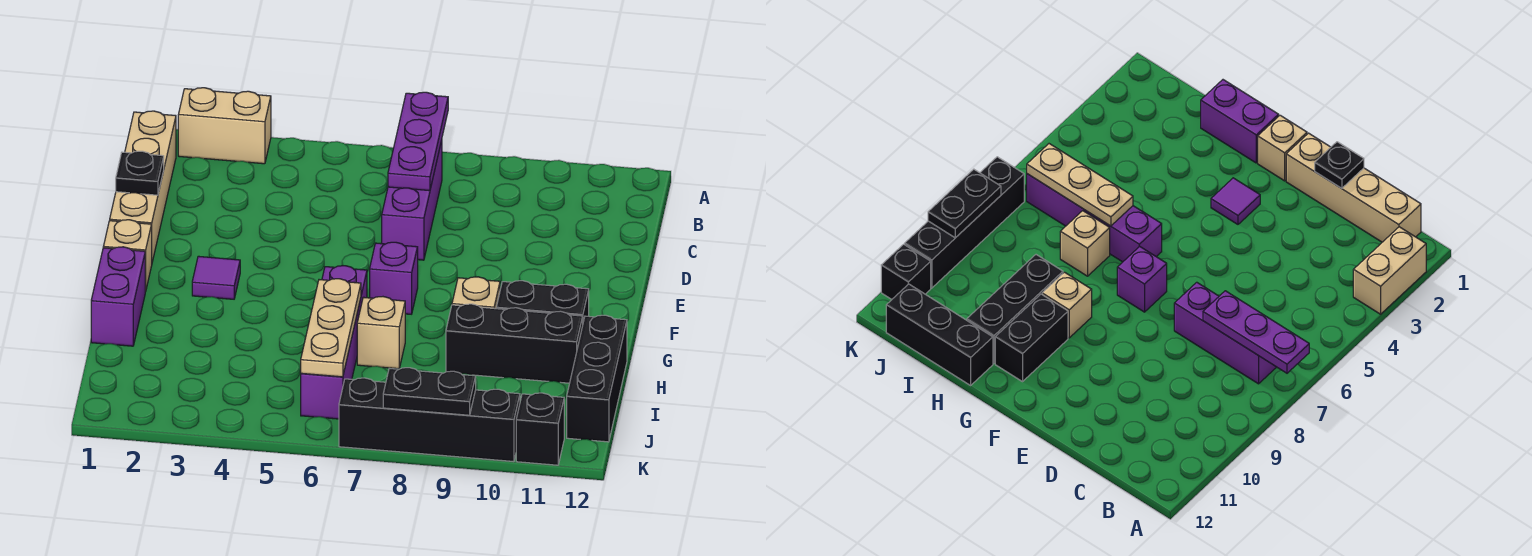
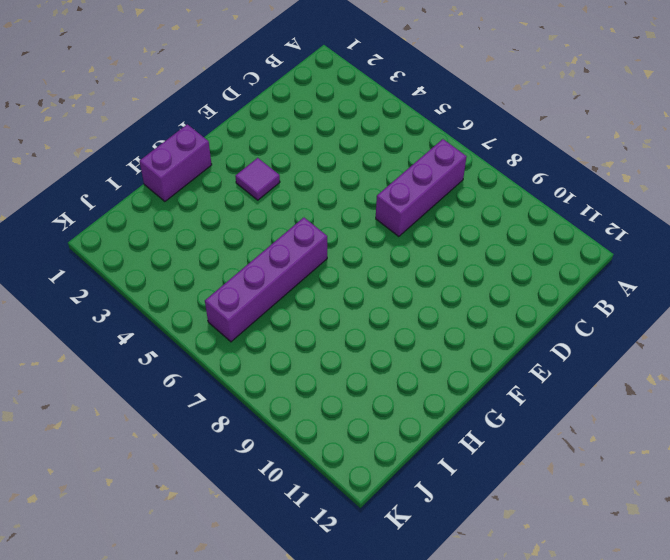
none -> tan brick A2:A3 level 1
none -> tan brick B1:E1 level 1
none -> tan brick F1 level 1

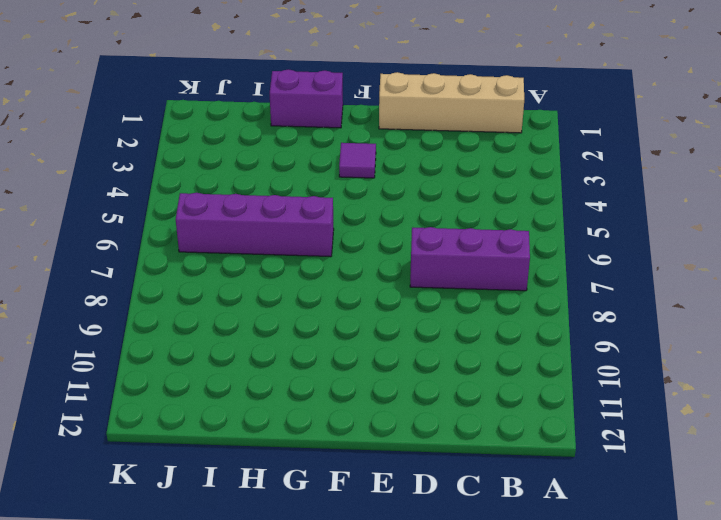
none -> tan brick A2:A3 level 1
none -> tan brick F1 level 1
none -> purple brick F7 level 1

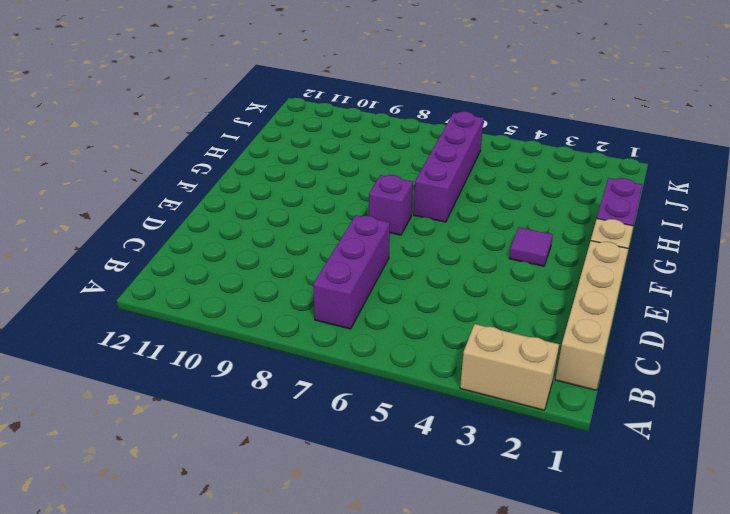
none -> tan brick G9 level 1
none -> black brick G10:G11 level 1
none -> tan brick H7 level 1

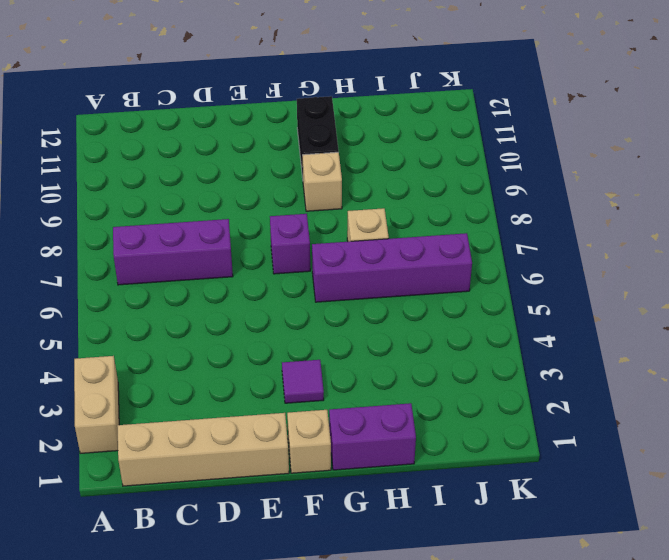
none -> black brick H9:H11 level 1
none -> black brick H12:J12 level 1
none -> black brick K7:K10 level 1

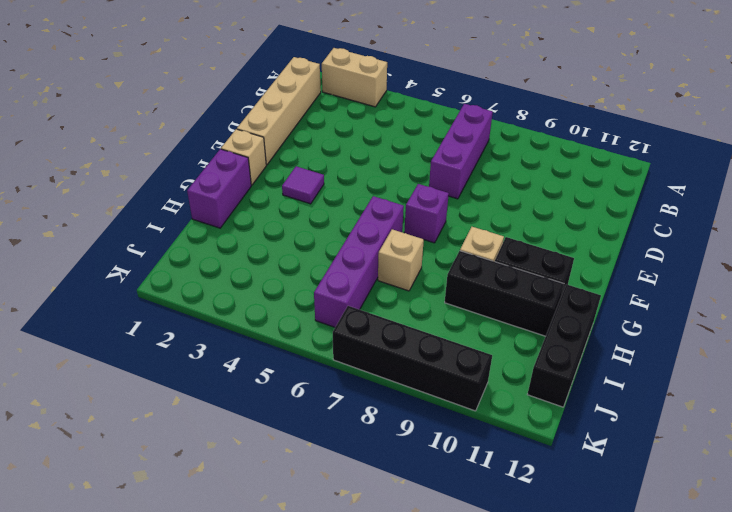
none -> black brick K11 level 1
none -> purple plate A7:C7 level 2
none -> black plate D1 level 2

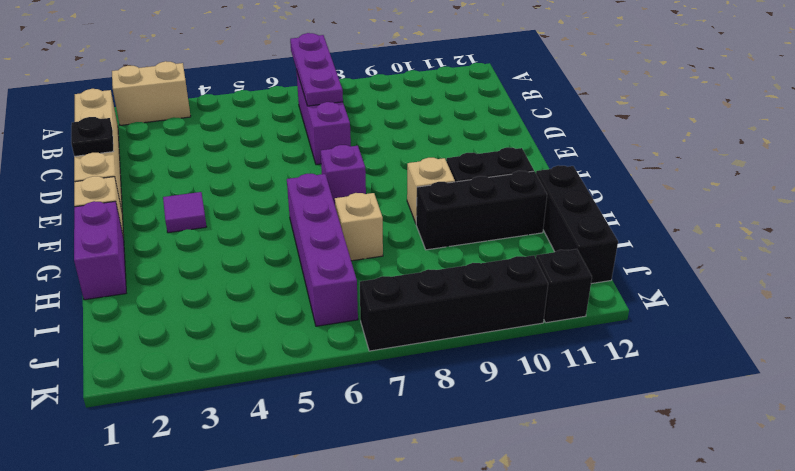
none -> tan plate H6:J6 level 2
none -> black plate K8:K9 level 2

